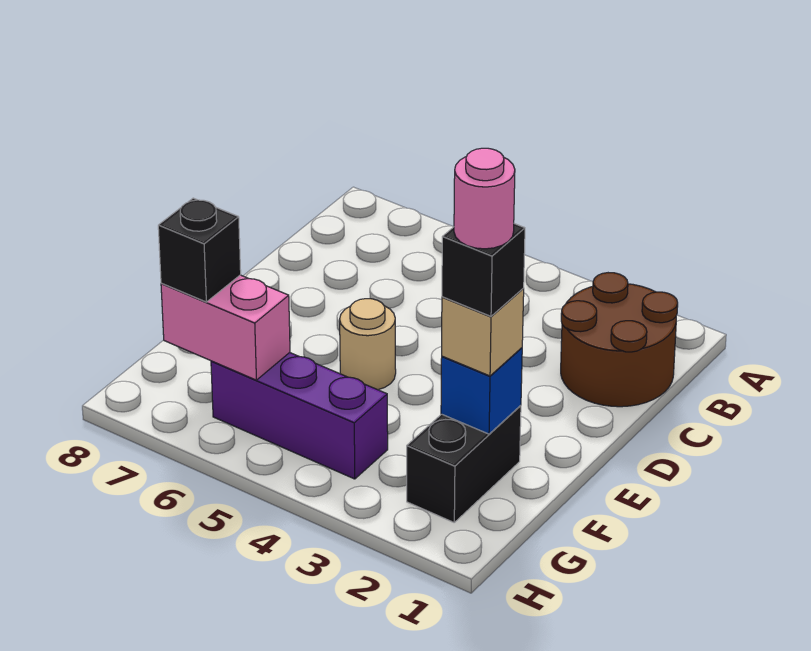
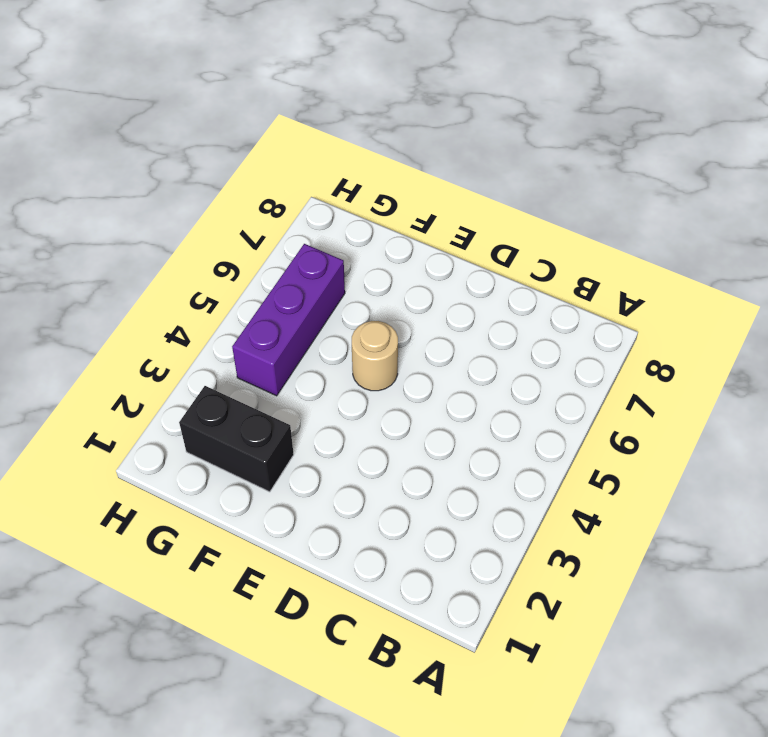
none -> brown round brick B1:C2 level 1
none -> blue brick F2 level 2

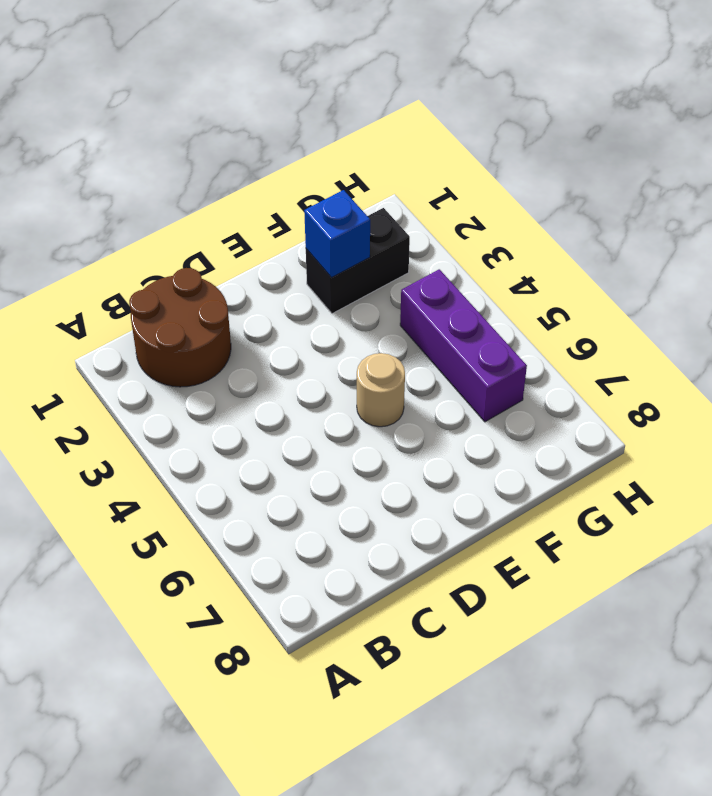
none -> pink brick G6:G7 level 2
none -> tan brick F2 level 3

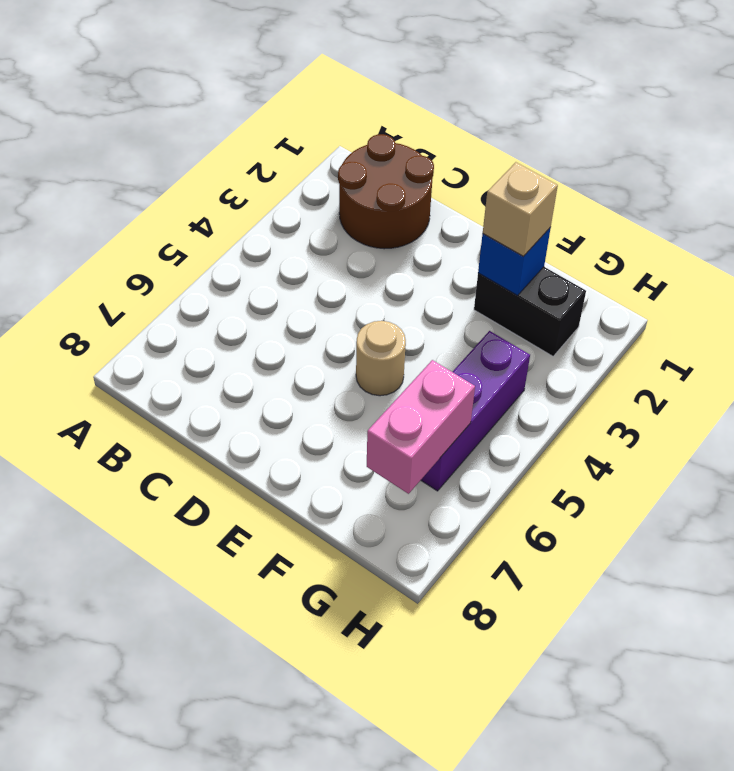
none -> black brick G7 level 3
none -> black brick F2 level 4

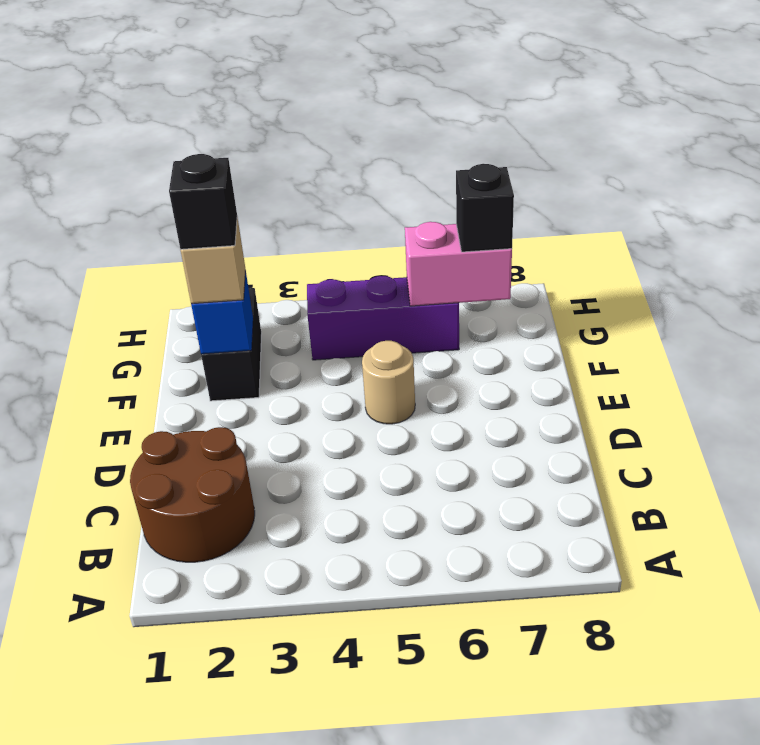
none -> pink round brick F2 level 5

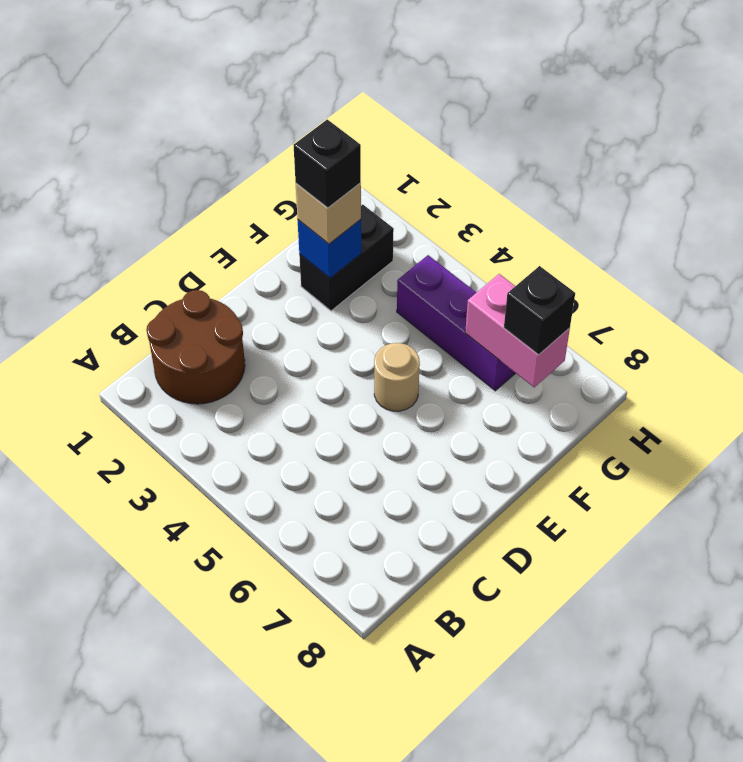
none -> pink round brick F2 level 5

